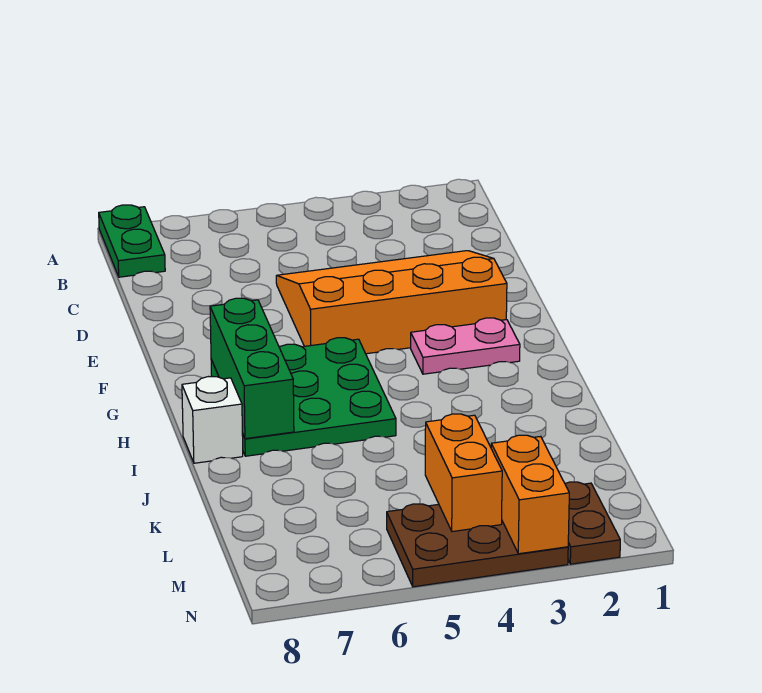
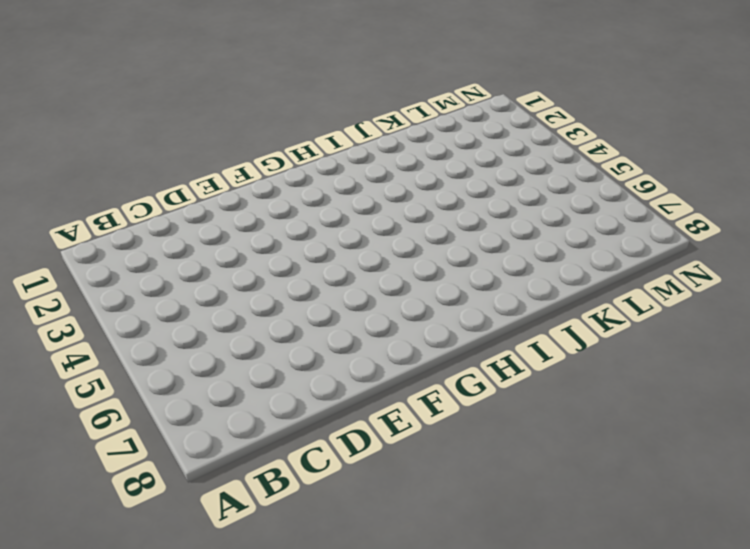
none -> green plate A8:B8 level 1
none -> orange slope D2:F5 level 1 top F

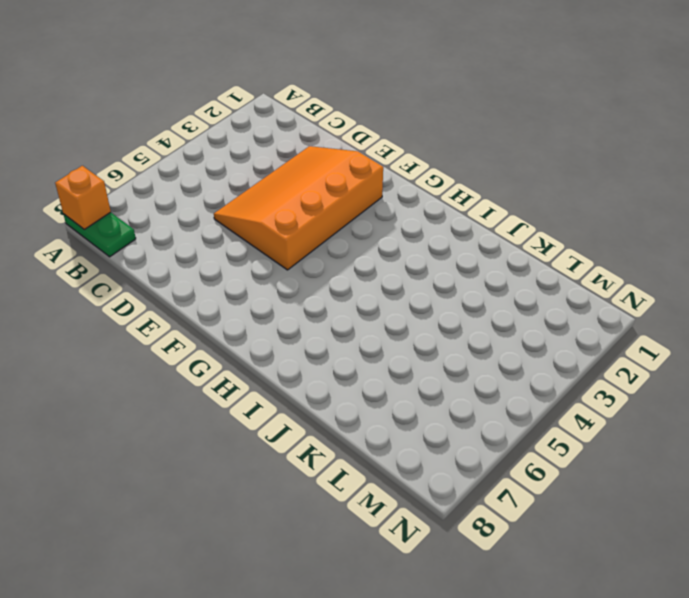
orange brick A8 level 2 -> none
none -> pink plate G2:G3 level 1
none -> green plate G5:I7 level 1

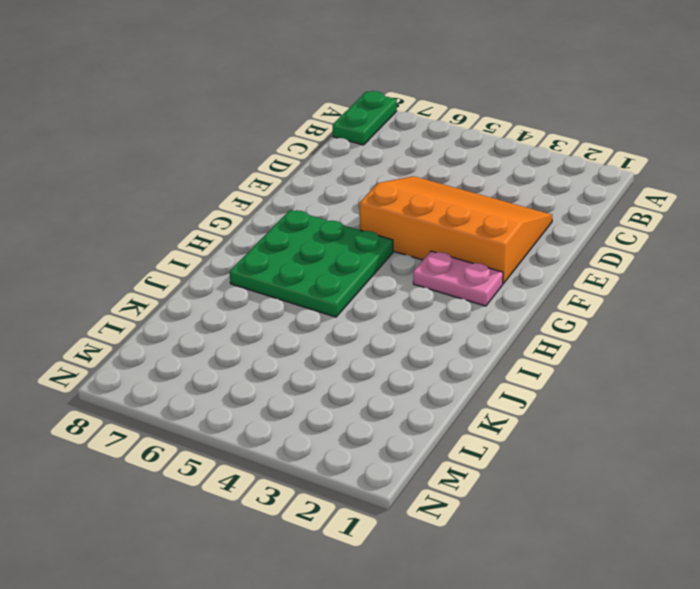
none -> white brick I8 level 1
none -> brown plate M2:N2 level 1

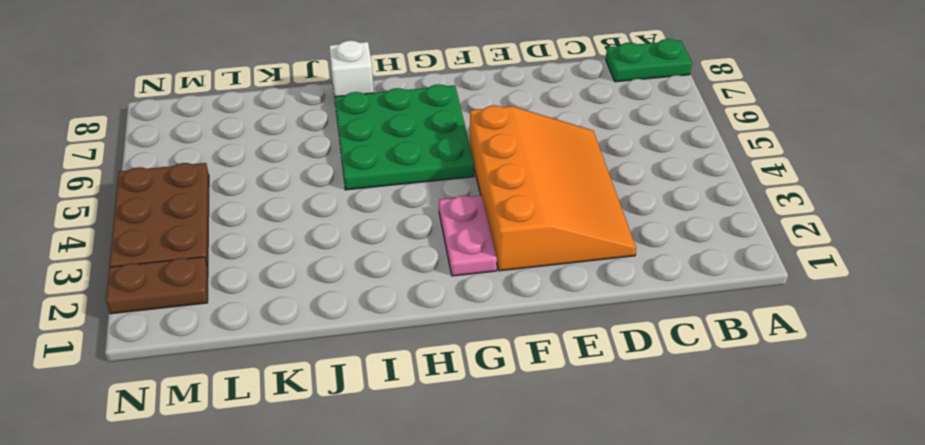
none -> green brick G7:I7 level 2
none -> orange brick L4:M4 level 2

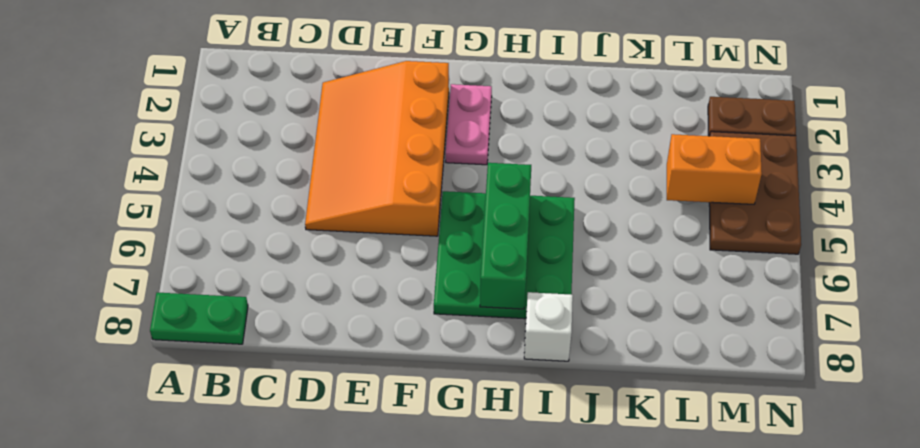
green brick H5:H7 level 2 -> green brick G7:I7 level 2
none -> orange brick M3:N3 level 2

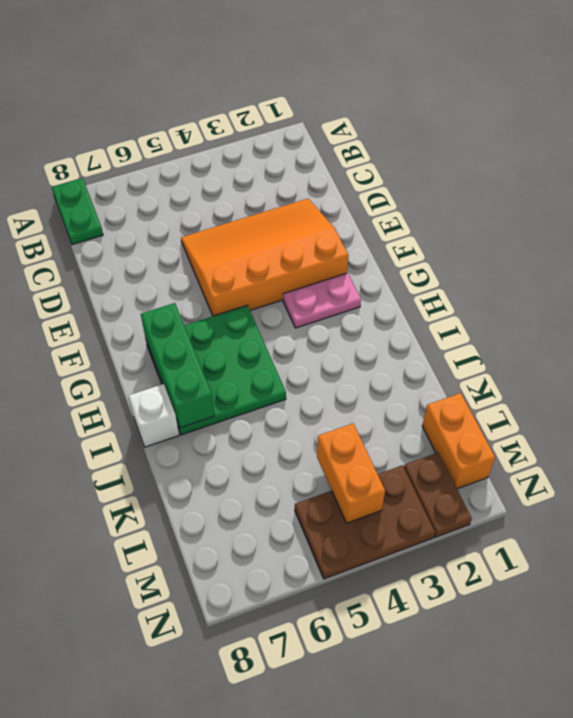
orange brick L1:M1 level 1 -> orange brick M3:N3 level 2

